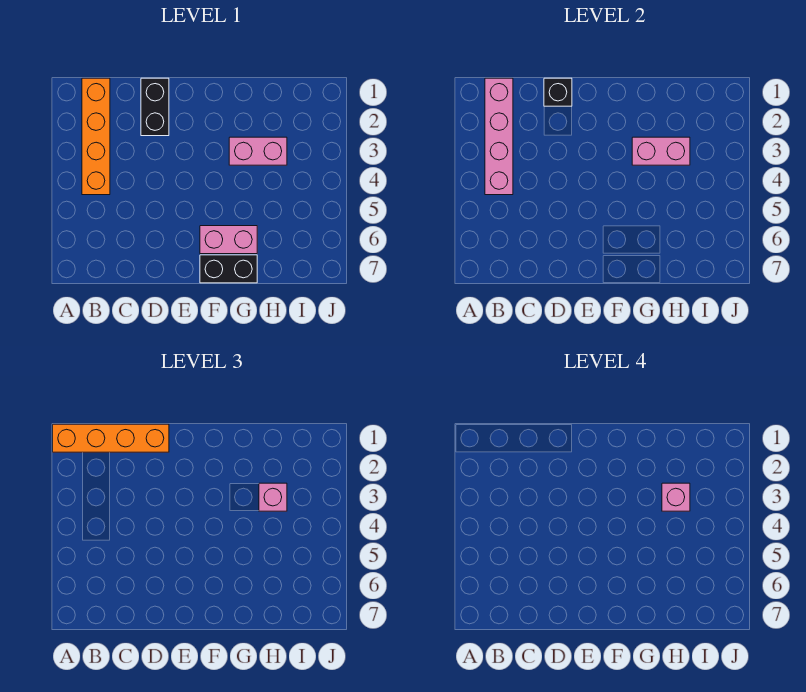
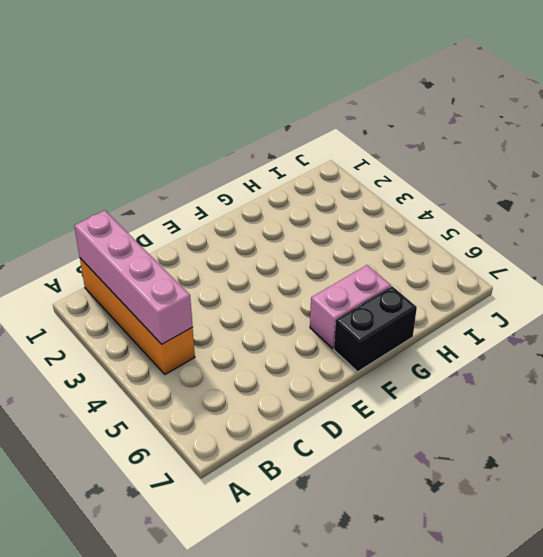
none -> black brick D1:D2 level 1
none -> pink brick G3:H3 level 1

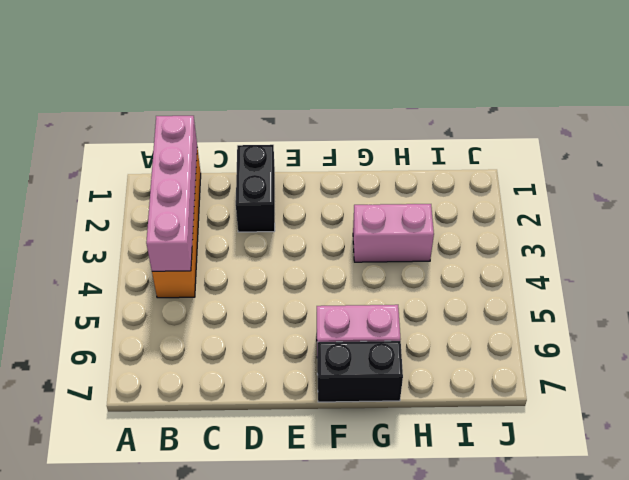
none -> black brick D1 level 2
none -> pink brick G3:H3 level 2

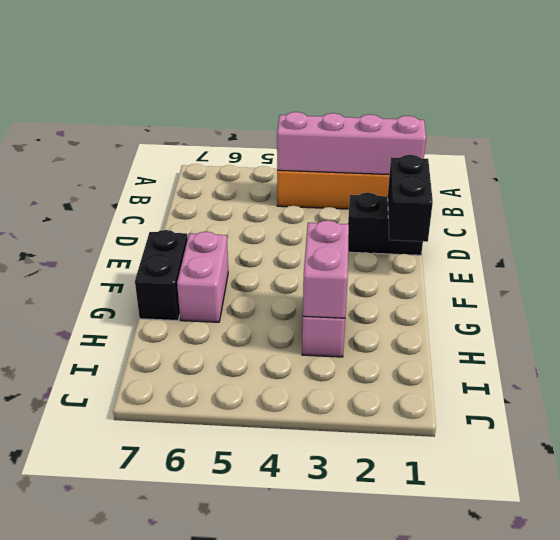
black brick D1:E1 level 2 -> black brick D1 level 2
none -> orange brick A1:D1 level 3
none -> pink brick H3 level 3

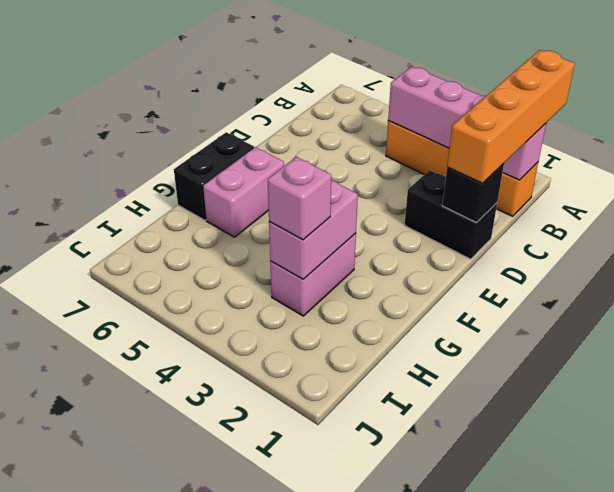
none -> pink brick H3 level 4

